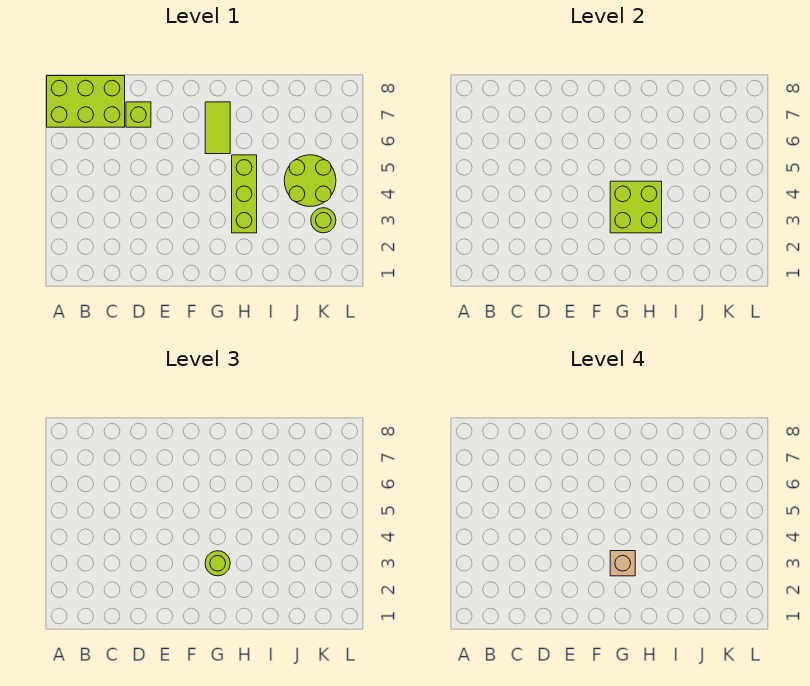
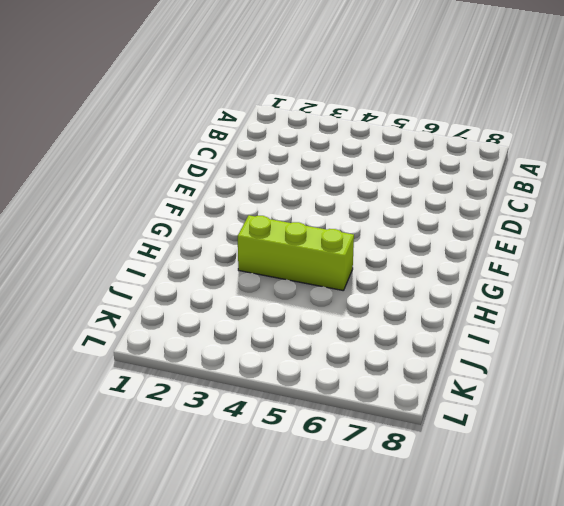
none -> lime brick A7:C8 level 1
none -> lime brick D7 level 1

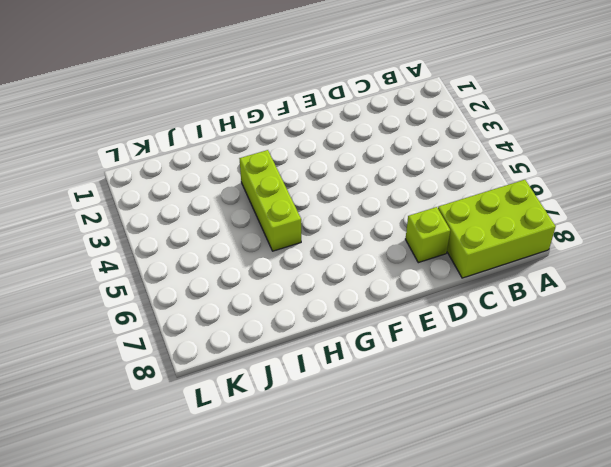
none -> lime tile G6:G7 level 1
none -> lime round brick J4:K5 level 1

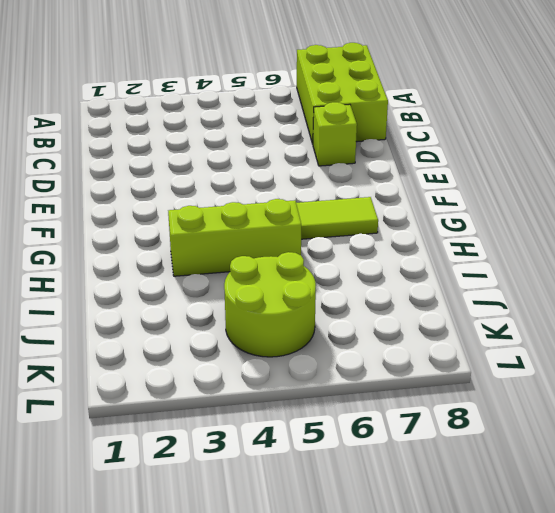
none -> lime round brick K3 level 1
none -> lime brick G3:H4 level 2

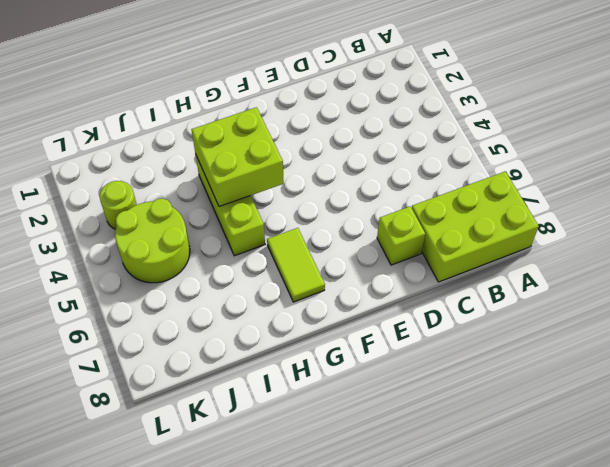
none -> lime round brick G3 level 3
none -> tan brick G3 level 4

